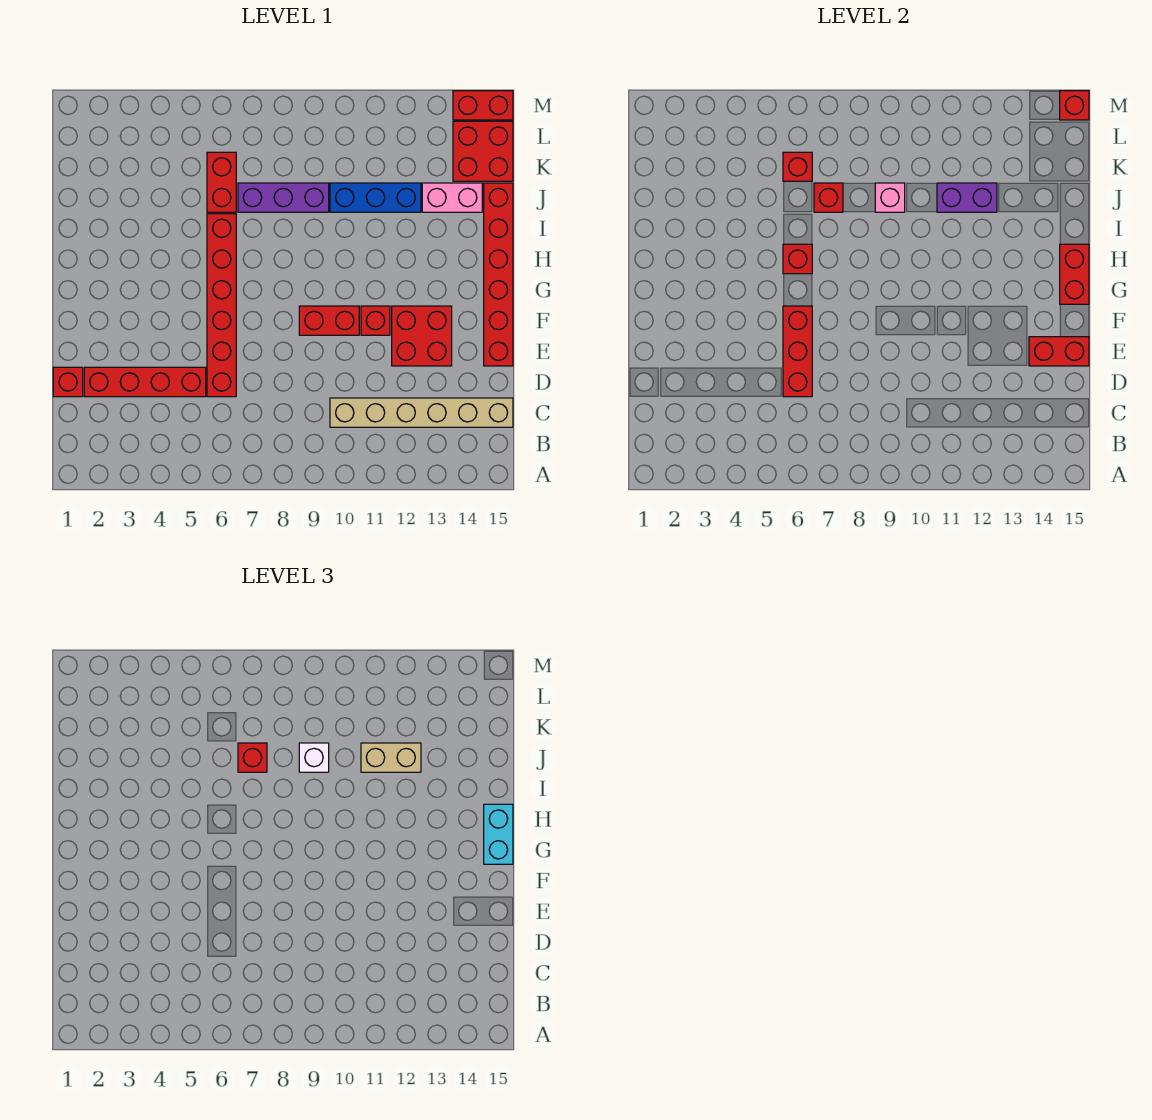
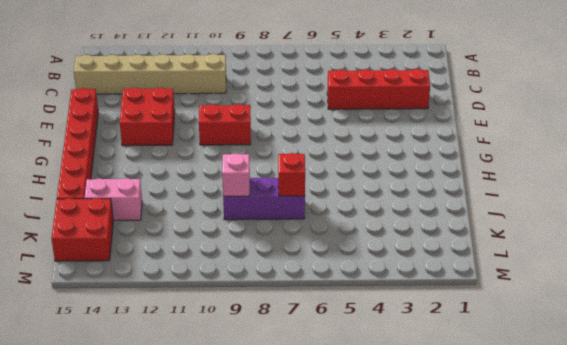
none -> red brick D1 level 1
none -> red brick D6:I6 level 1
none -> red brick F11 level 1

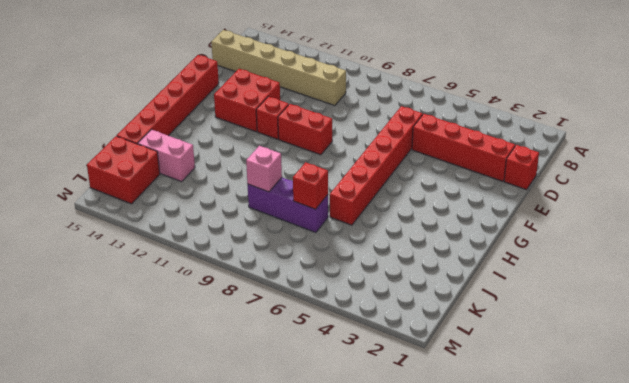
none -> red brick J6:K6 level 1
none -> blue brick J10:J12 level 1
none -> red brick M14:M15 level 1

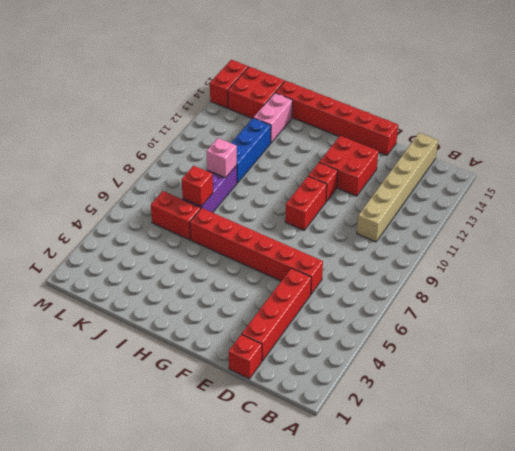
none -> red brick D6:F6 level 2
none -> red brick E14:E15 level 2
none -> red brick G15:H15 level 2

